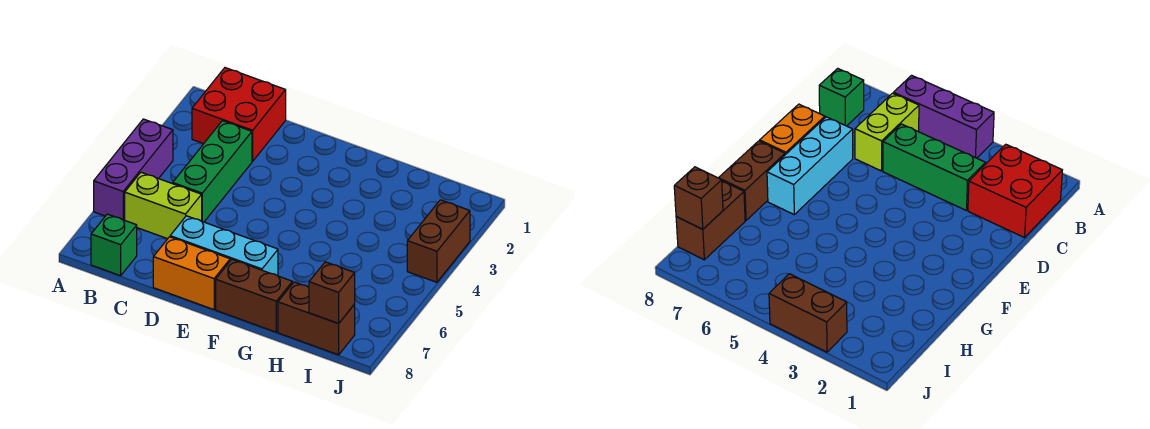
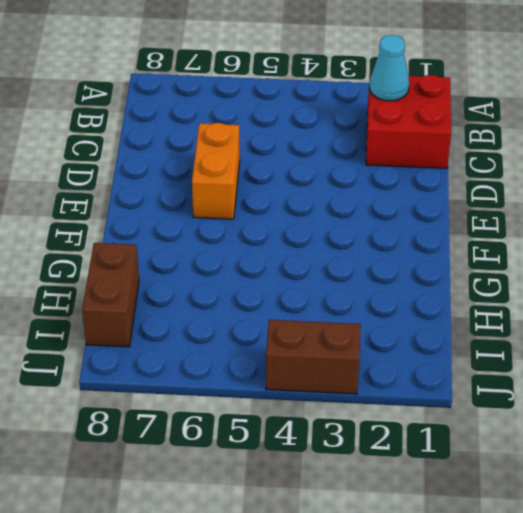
cyan cone B2 level 2 -> none
orange brick D6:E6 level 1 -> orange brick D8:E8 level 1
none -> purple brick A4:A6 level 1
none -> lime brick B6:C6 level 1

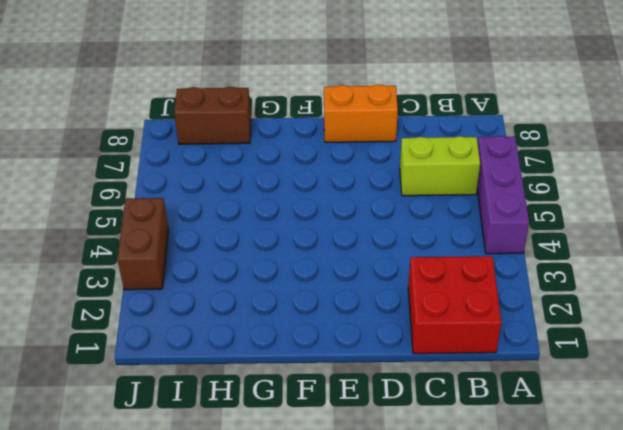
none -> green brick B8 level 1
none -> green brick C3:C5 level 1

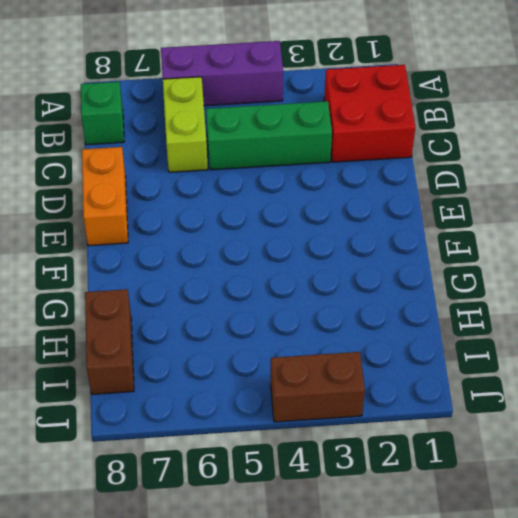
none -> cyan brick D7:F7 level 1
none -> brown brick F8:G8 level 1

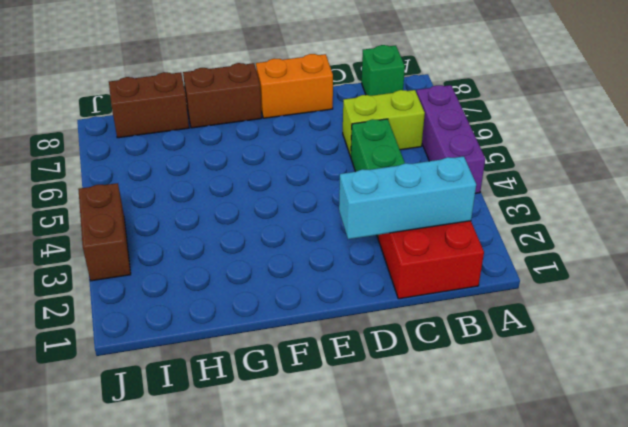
cyan brick B2:D2 level 2 -> cyan brick D7:F7 level 1
none -> brown brick I8 level 2

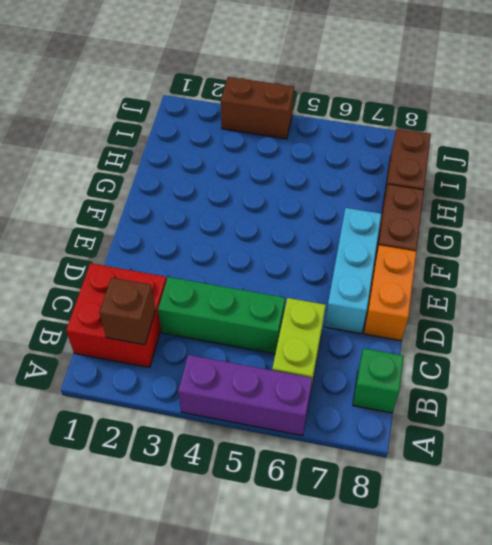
brown brick B2 level 2 -> brown brick I8 level 2

